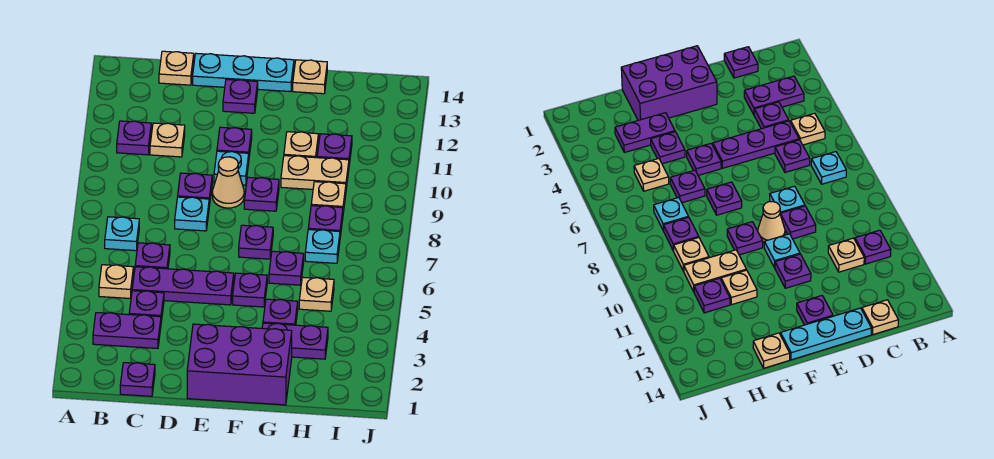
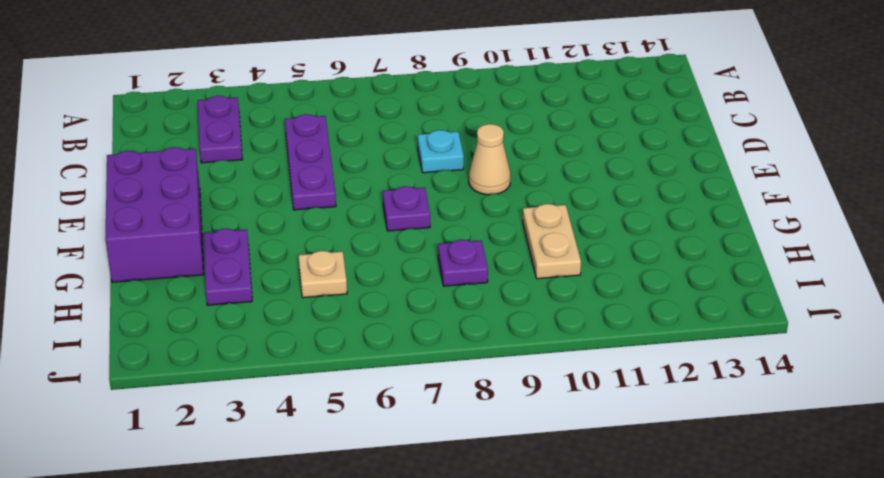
none -> tan plate B5 level 1
none -> cyan plate B7 level 1
none -> purple plate B11 level 1
none -> purple plate C1 level 1

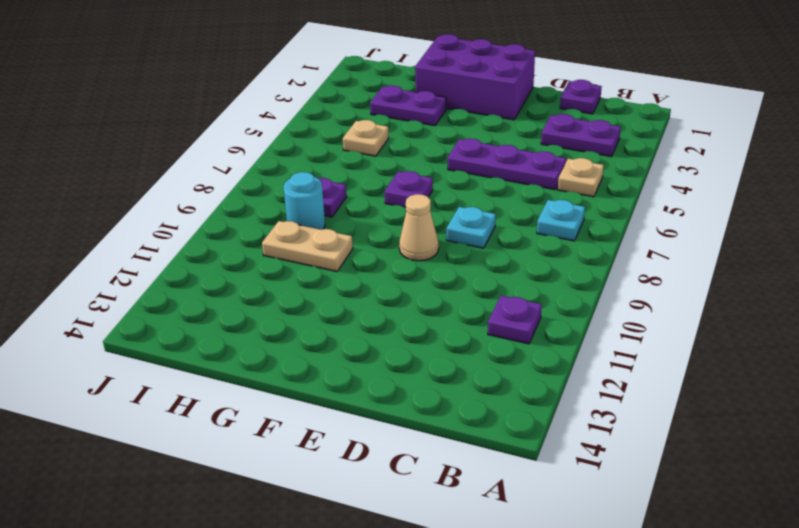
cyan round brick H9 level 1 -> tan plate H9 level 1
none -> purple plate C4 level 1
none -> purple plate C6 level 1
none -> tan plate C11 level 1
none -> tan plate C14 level 1

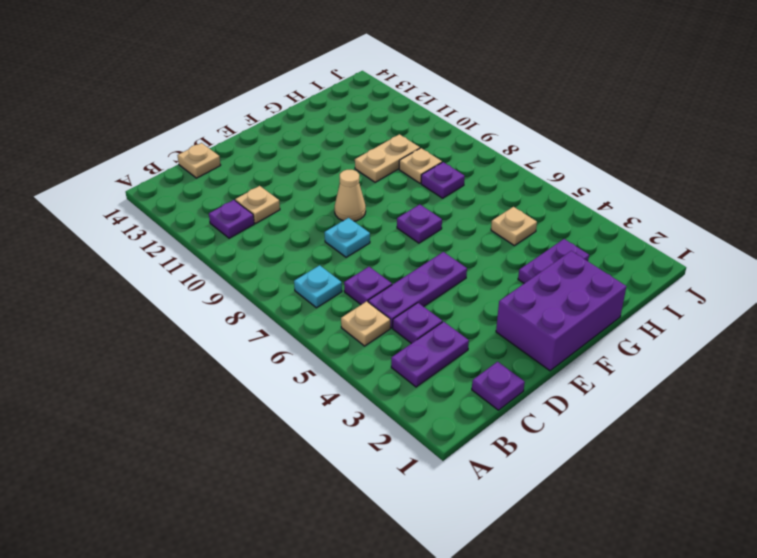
none -> purple plate D9 level 1
none -> cyan plate D14:F14 level 1
none -> cyan plate E10 level 1
none -> purple plate E11 level 1

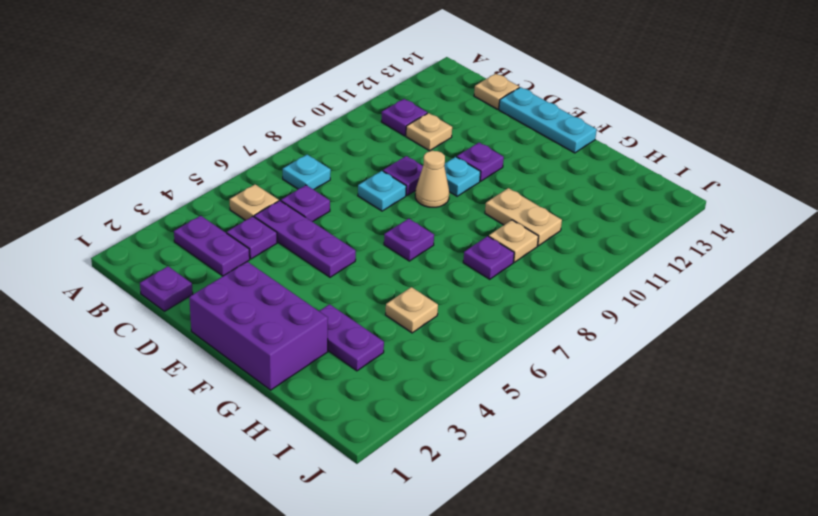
none -> purple plate E13 level 1
none -> purple plate F5 level 1
none -> purple plate F9 level 1
none -> purple plate G4 level 1

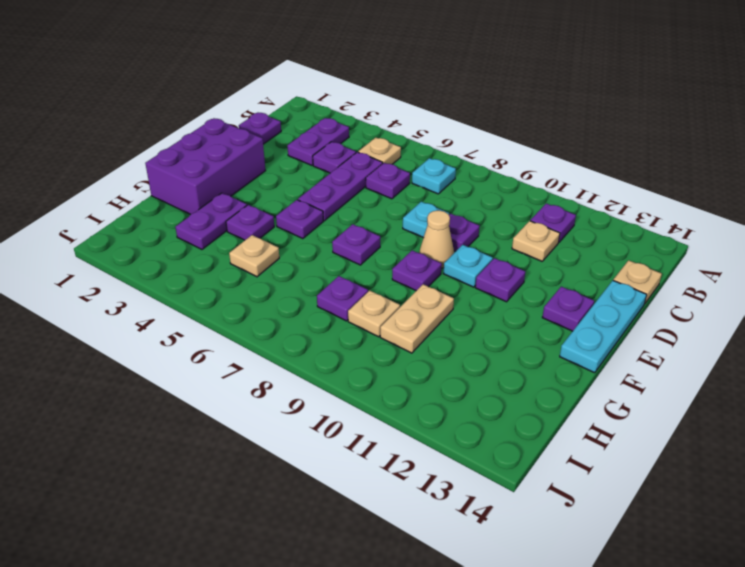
none -> purple plate G6 level 1
none -> tan plate G11 level 1
none -> tan plate G14 level 1
none -> cyan plate H7 level 1

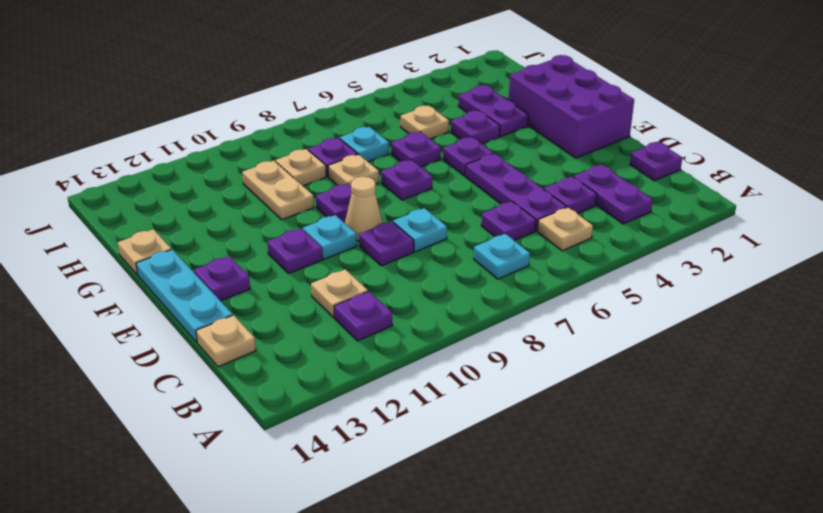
tan plate G8 level 1 -> tan plate G11 level 1
none -> purple plate H11 level 1

